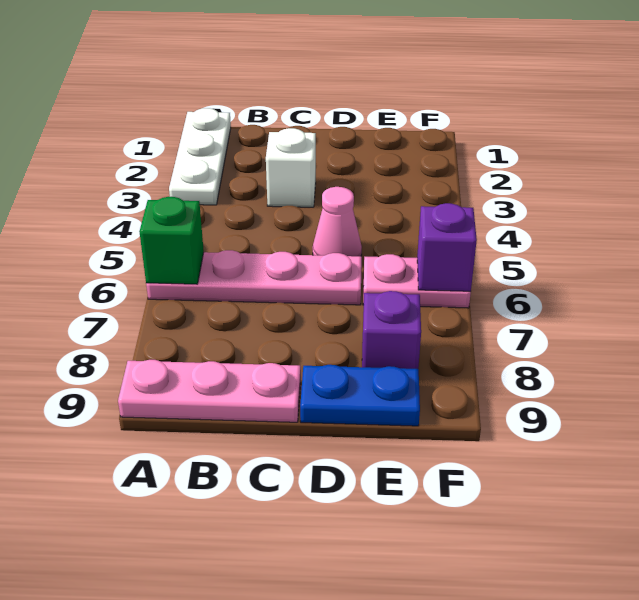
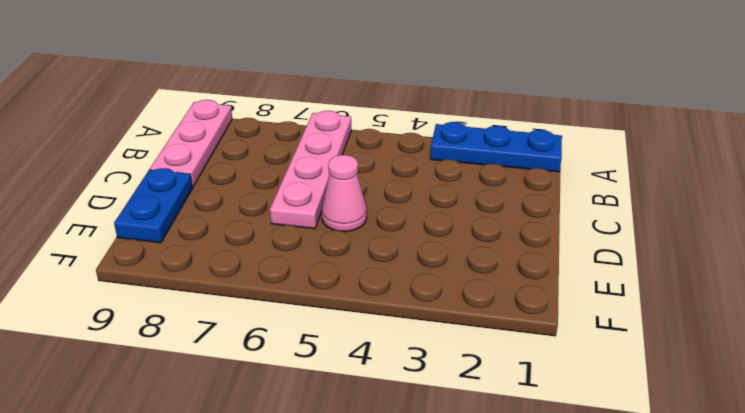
blue plate A1:A3 level 1 -> white plate A1:A3 level 1
none -> white brick C3 level 1
none -> pink plate E6:F6 level 1

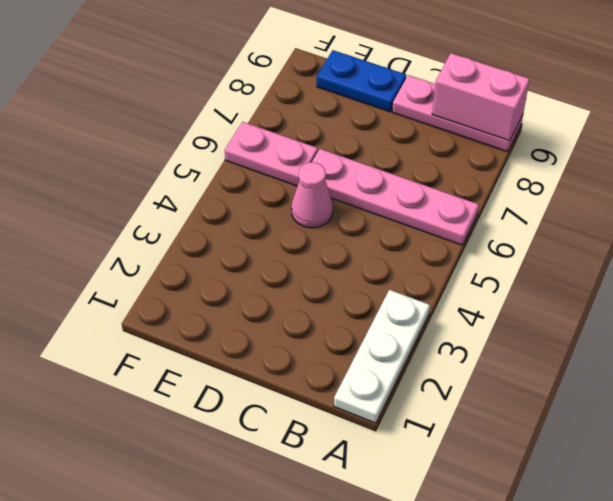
pink brick A9:B9 level 2 -> none
none -> white brick C3 level 1
none -> purple brick E8 level 1

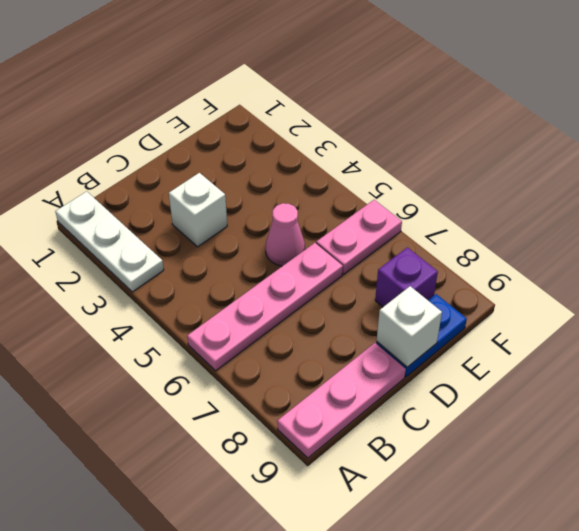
white brick D9 level 2 -> none
none -> green brick A6 level 2
none -> purple brick F6 level 2

